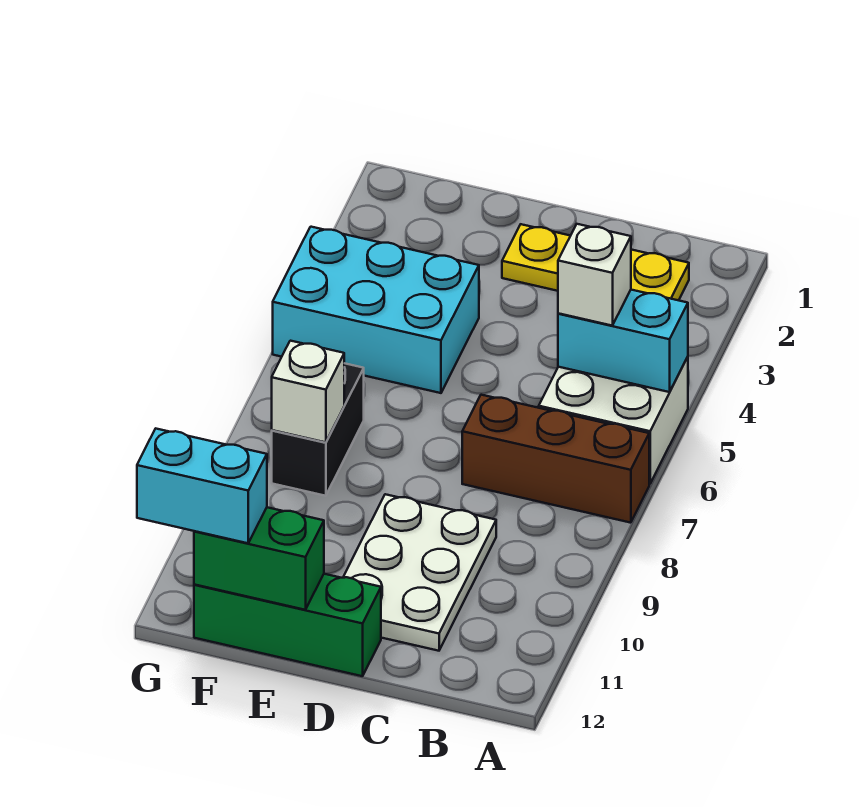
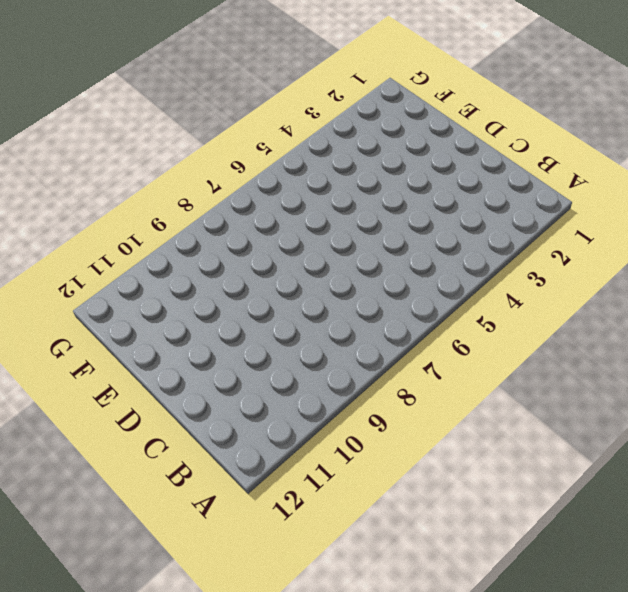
none -> white brick A5:B6 level 1
none -> brown brick A7:C7 level 1
none -> yellow plate B2:D2 level 1

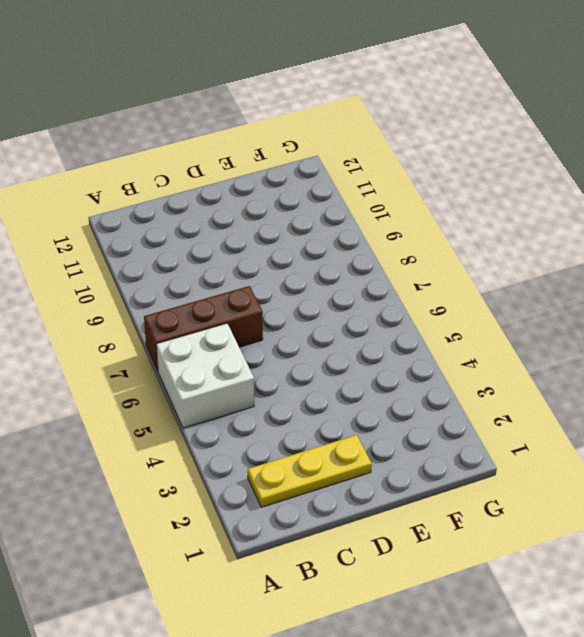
none -> white plate C9:D11 level 1
none -> green brick D12:F12 level 1
none -> cyan brick E4:G5 level 1

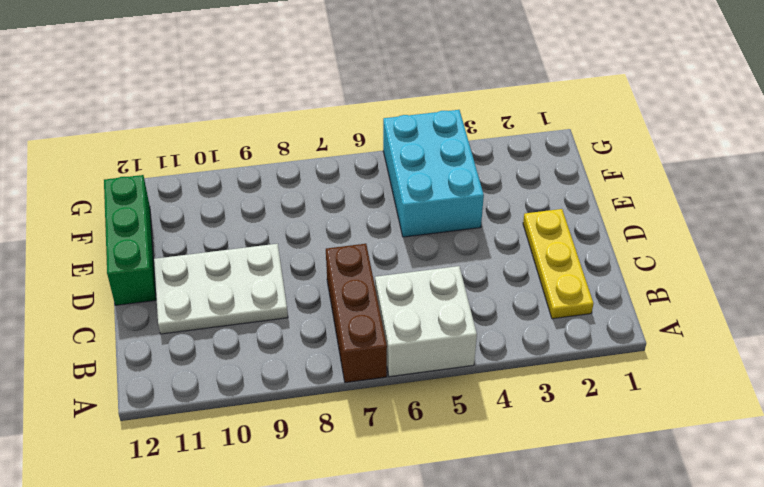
none -> black brick F7:F8 level 1
none -> cyan brick A5:B5 level 2
none -> green brick E12:F12 level 2

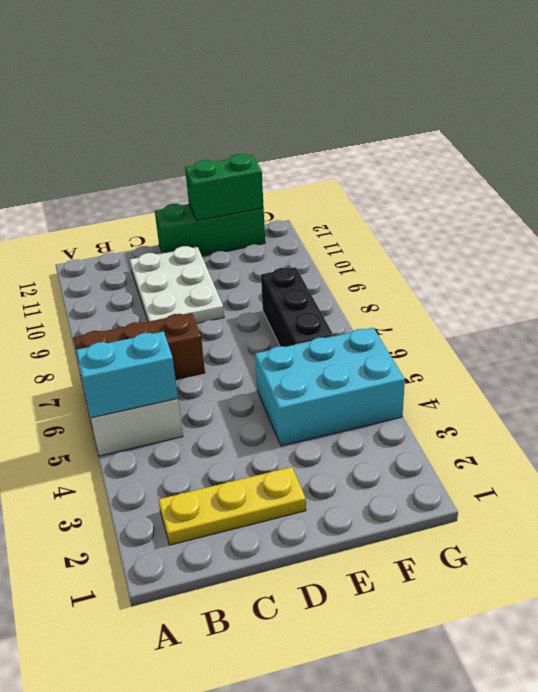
black brick F6:F8 level 1 -> black brick F7:F8 level 1
none -> white brick F8 level 2
none -> white brick B5 level 3
none -> cyan brick F12:G12 level 3

